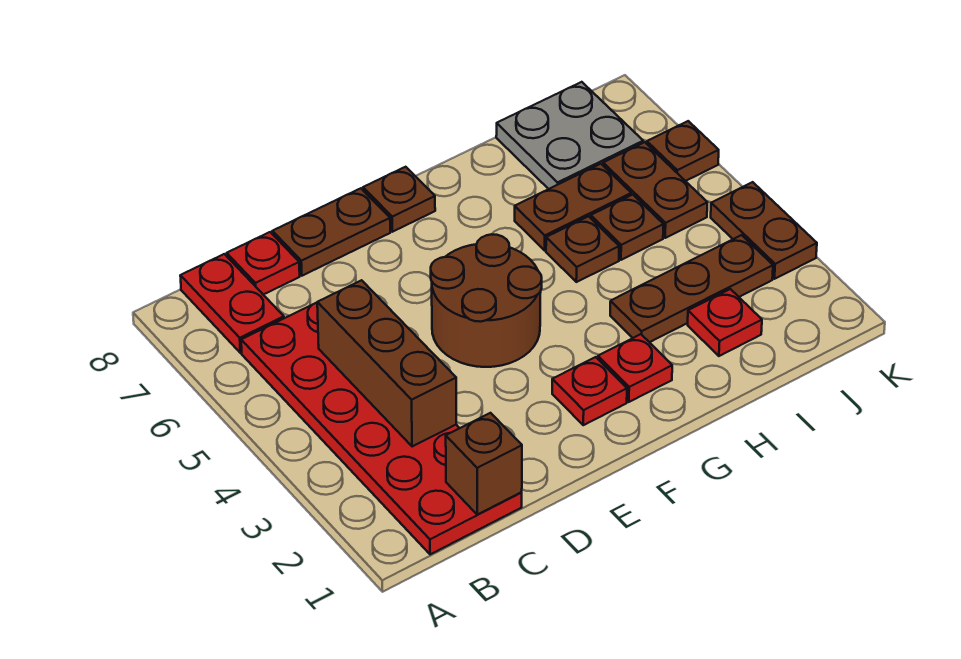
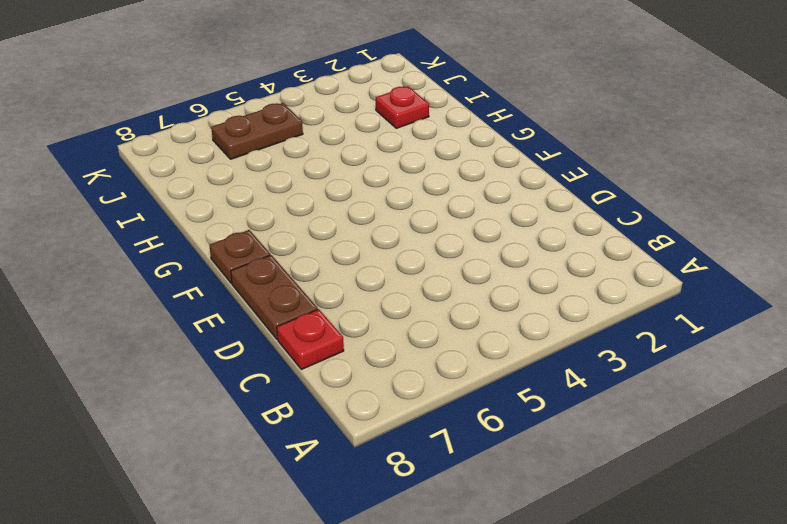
none -> red plate B1:C6 level 1
none -> red plate B7:B8 level 1
none -> brown round brick E4:F5 level 1

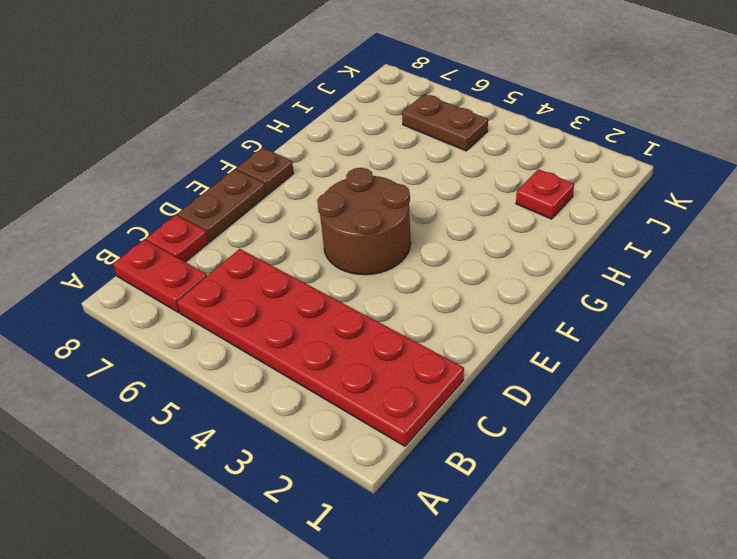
none -> red plate F2 level 1
none -> red plate G2 level 1
none -> brown plate H3:J3 level 1

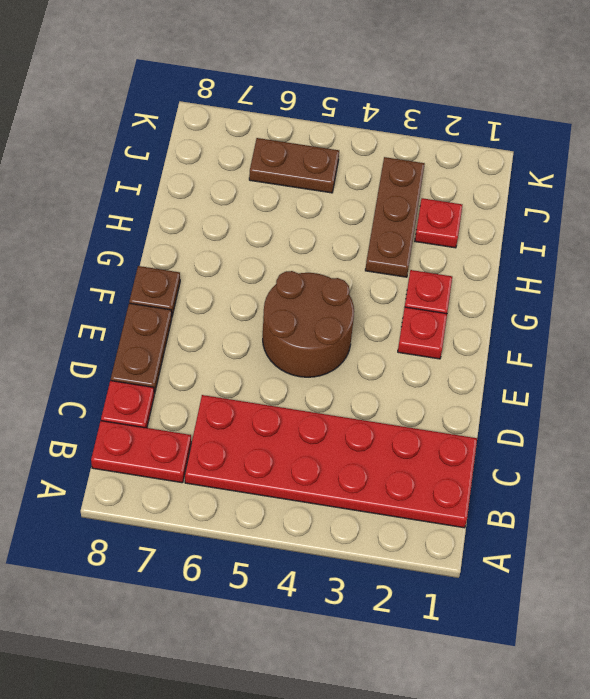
none -> brown plate H5 level 1
none -> brown plate H6:I6 level 1
none -> brown plate I5 level 1

